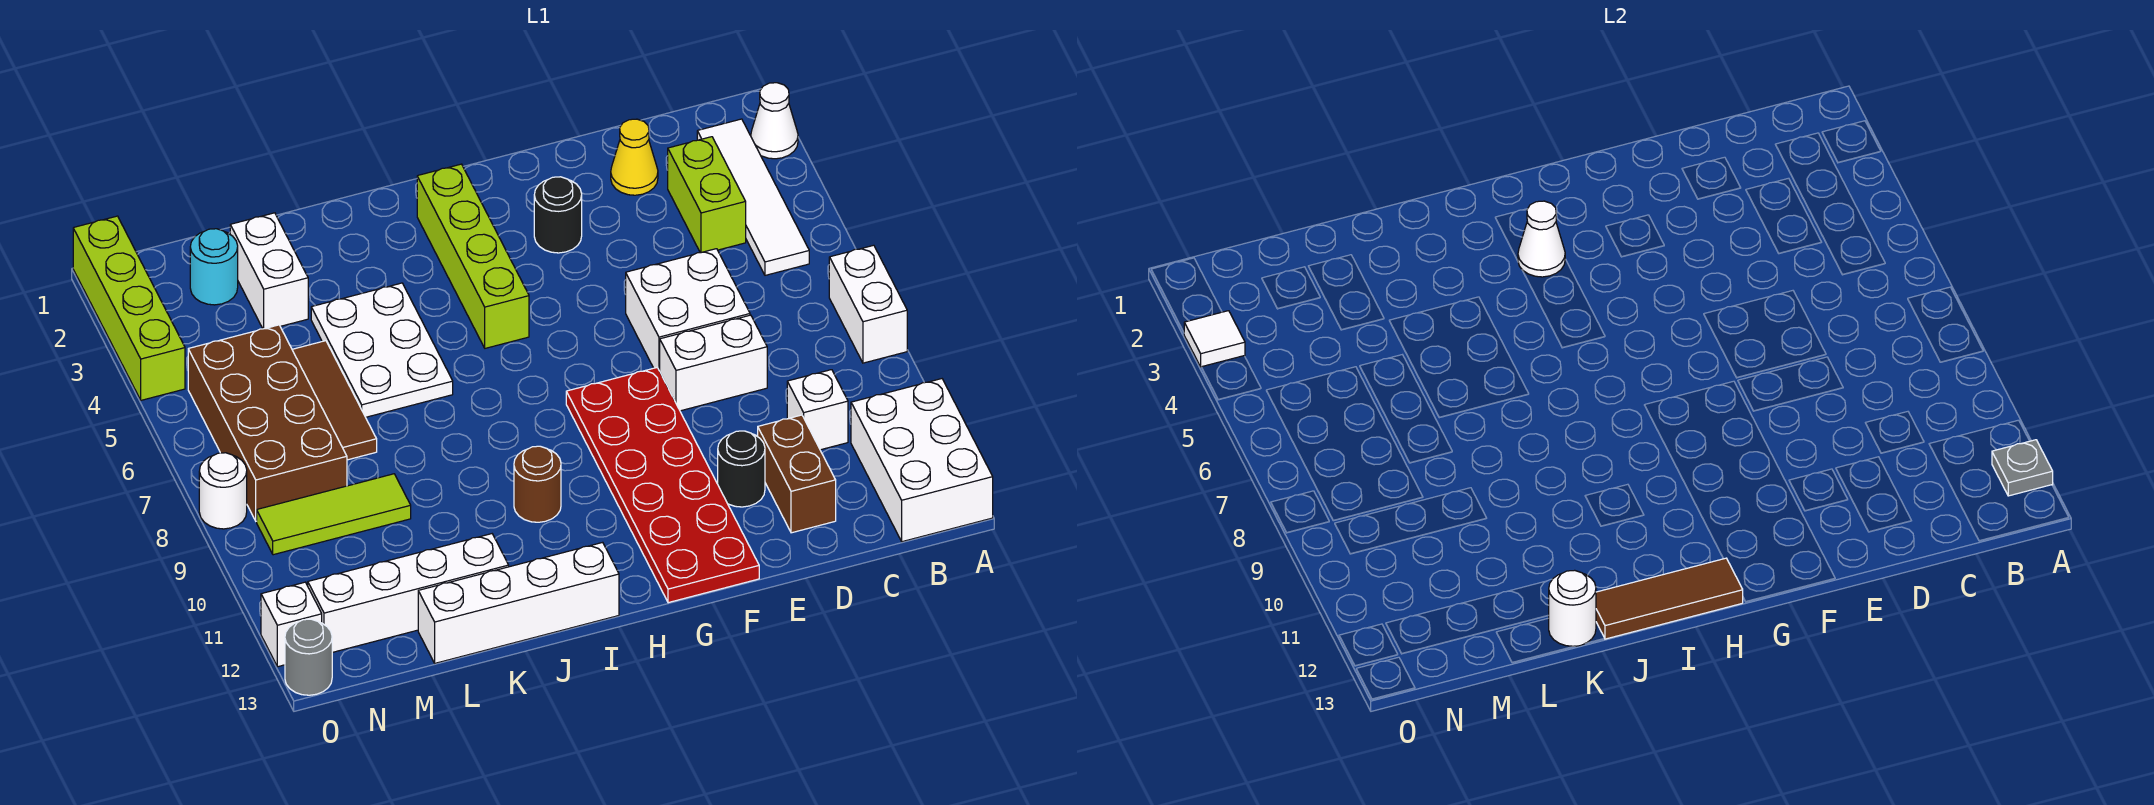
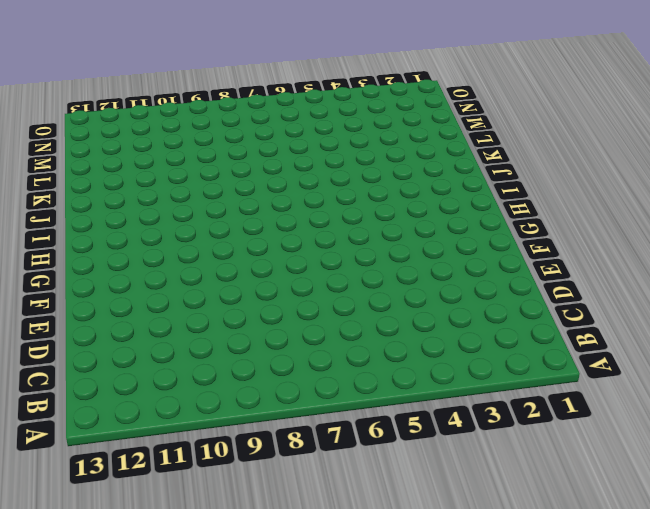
none -> white cone A2 level 1
none -> white brick A7:A8 level 1
none -> white brick A11:B13 level 1
none -> white tile B2:B5 level 1

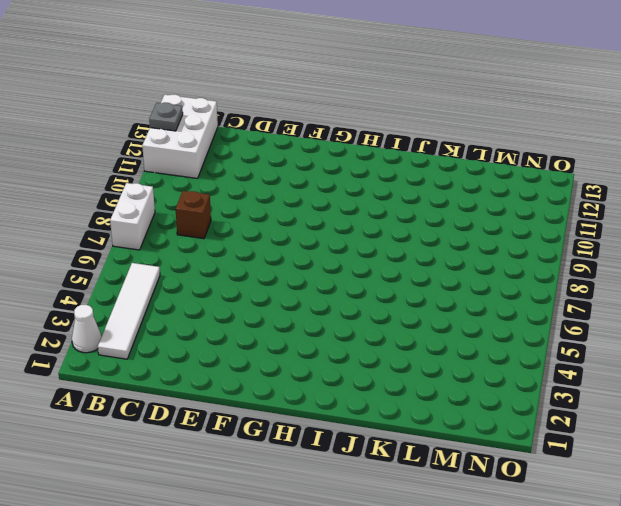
brown brick C8 level 1 -> none
none -> lime brick C3:C4 level 1
none -> white brick C10 level 1
none -> yellow cone D2 level 1
none -> white brick D6:E7 level 1

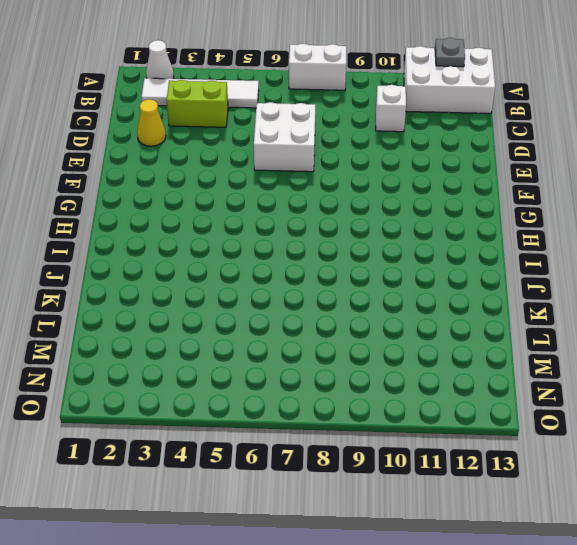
none -> white brick D8:E8 level 1
none -> brown brick D11:D12 level 1
none -> black round brick E11 level 1
none -> black round brick F3 level 1

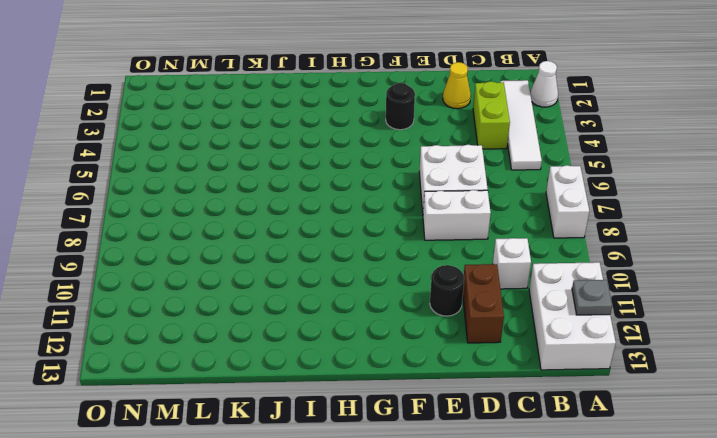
none -> red plate F8:G13 level 1
none -> lime brick H2:H5 level 1
none -> brown round brick I10 level 1
none -> white brick I13:L13 level 1

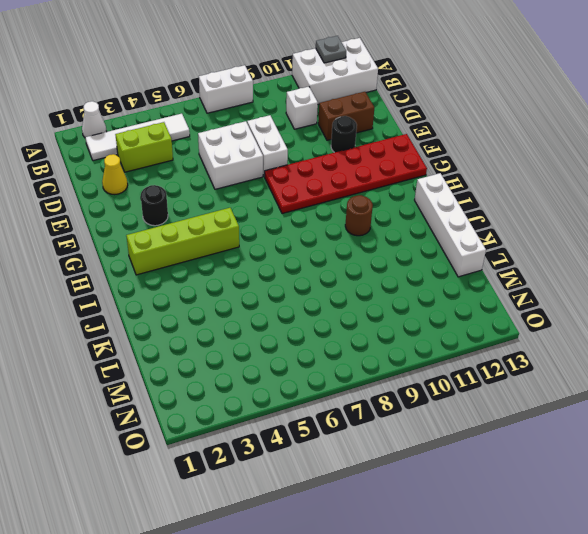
none -> white plate J4:K6 level 1
none -> white brick K12:N12 level 1
none -> white brick L2:L3 level 1
none -> brown tile L5:L7 level 1

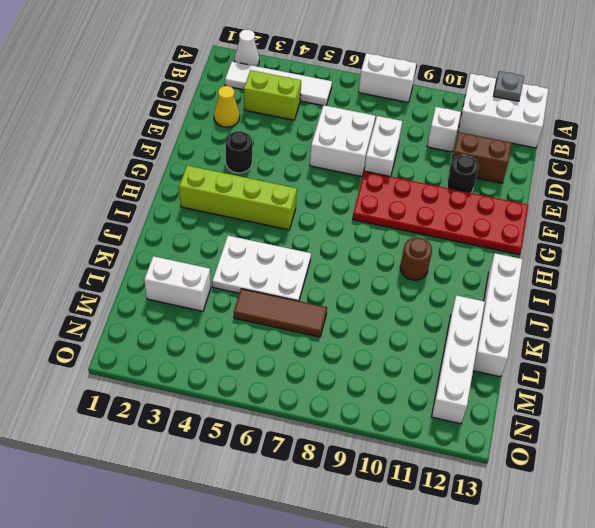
none -> lime tile L9:N9 level 1
none -> cyan round brick M2 level 1
none -> brown brick M5:N8 level 1
none -> lime brick O1:O4 level 1

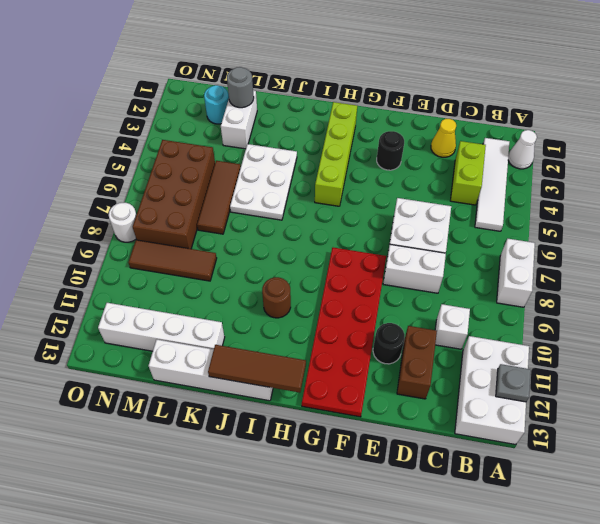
grey round brick L2 level 2 -> grey round brick O13 level 1
brown tile L9:N9 level 1 -> lime tile L9:N9 level 1
none -> lime brick O1:O4 level 1
none -> white brick O12 level 1
none -> white cone H3 level 2
none -> white round brick K13 level 2

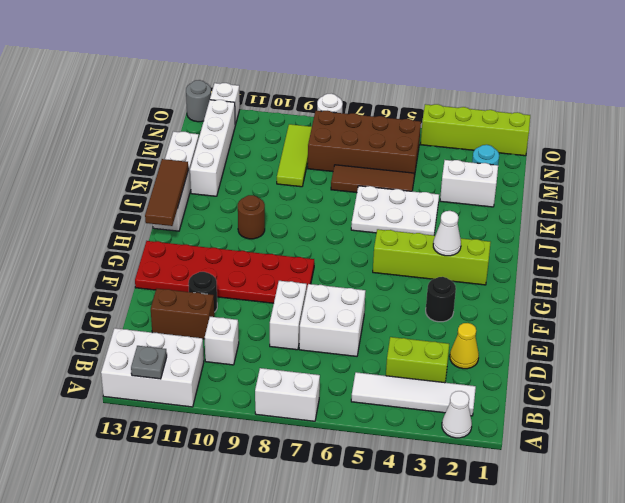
none -> white round brick K13 level 2
none -> white tile O3 level 2

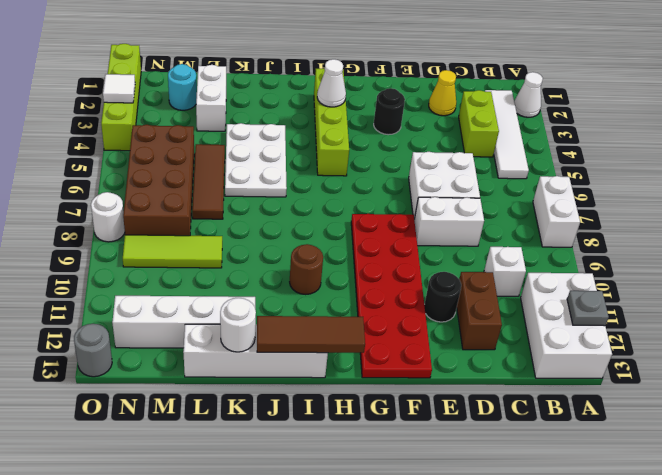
none -> white brick O12 level 1

